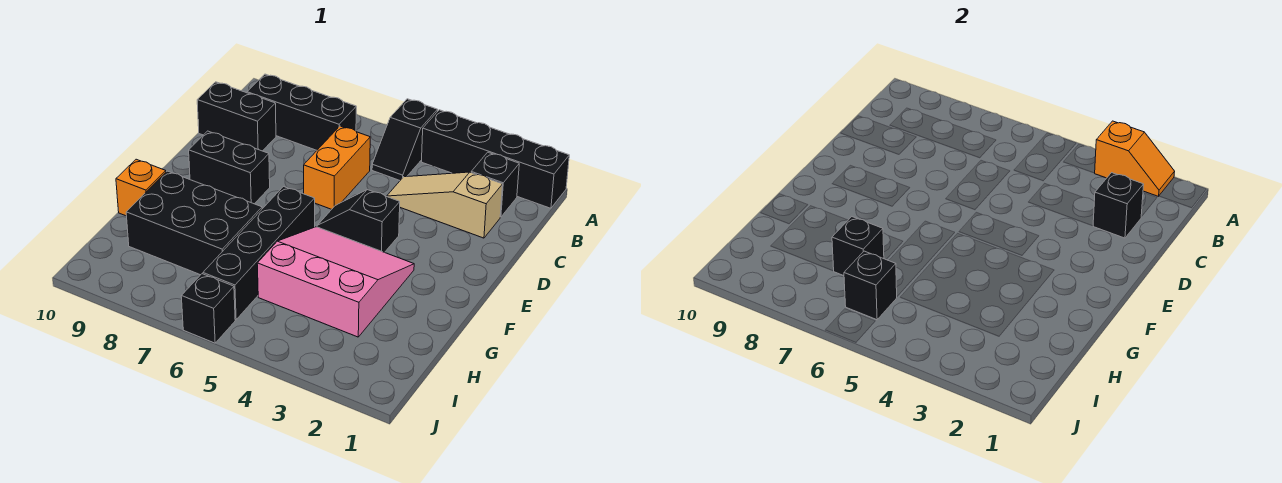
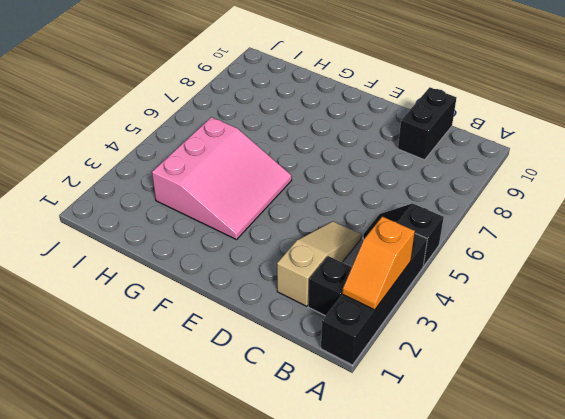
none -> black brick B7:B9 level 1
none -> orange brick C6:D6 level 1
none -> black slope E4:E5 level 1 top 4

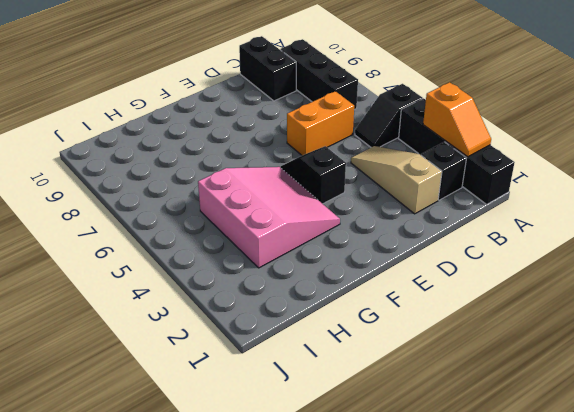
none -> black brick E8:E9 level 1
none -> black brick F6:I6 level 1
none -> black brick G7:H9 level 1

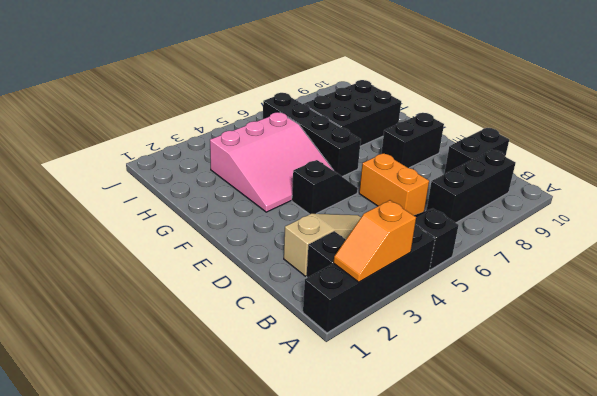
none -> orange brick G10 level 1
none -> black brick J6 level 1
none -> black brick C2 level 2

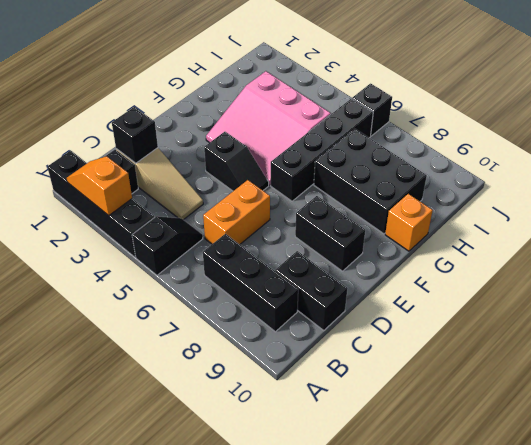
none -> black brick H7 level 2
none -> black brick I6 level 2

